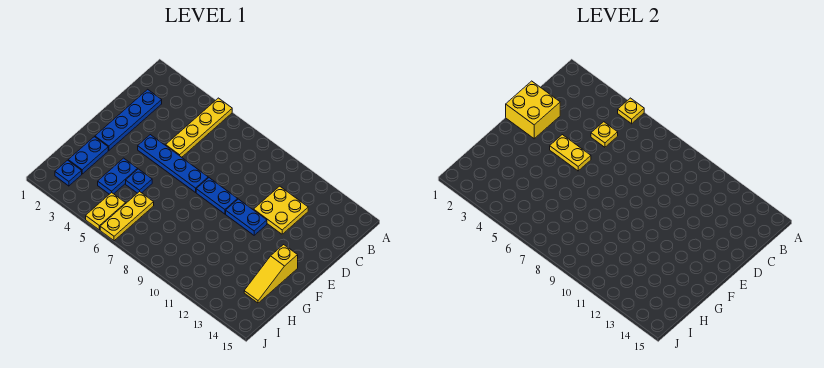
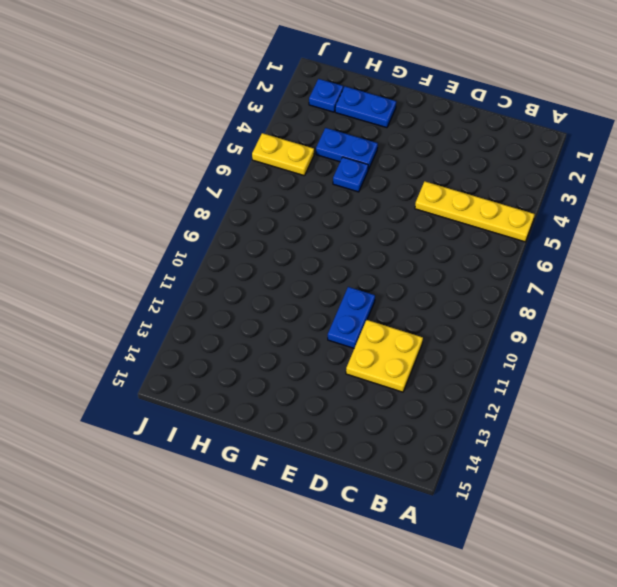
none -> blue plate C2:F2 level 1
none -> blue plate E4:E7 level 1
none -> blue plate E8:E9 level 1

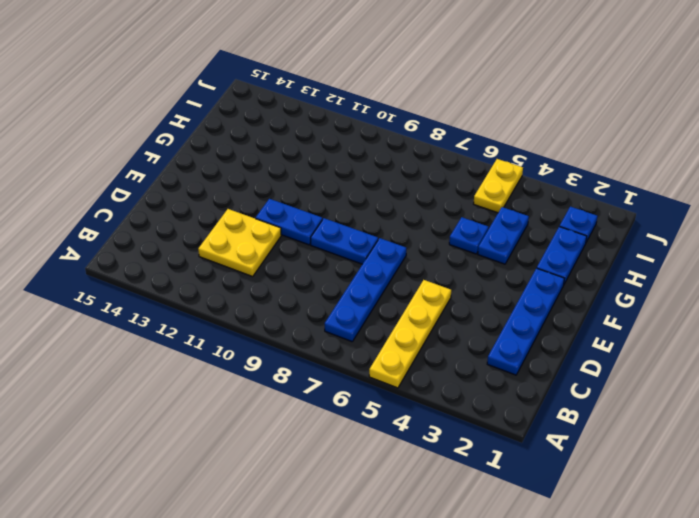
blue plate B7:E7 level 1 -> blue plate E4:E7 level 1
none -> yellow slope F14:H14 level 1 top F
none -> yellow plate H6:J6 level 1
none -> yellow plate A5 level 2

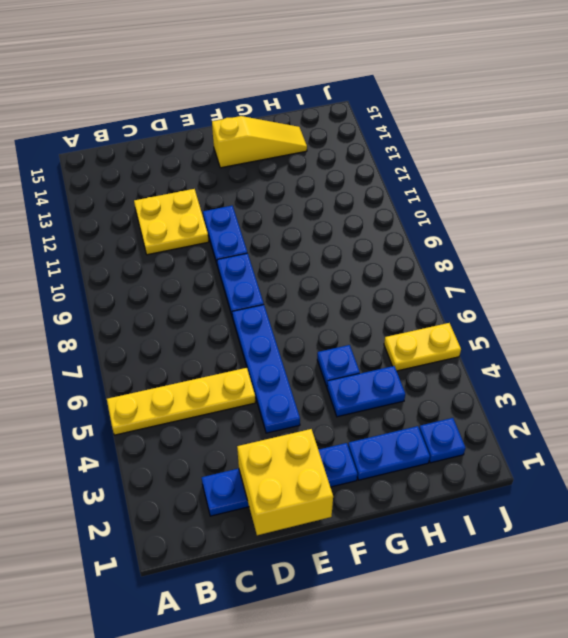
none -> yellow plate H6:J6 level 1
none -> yellow plate A5 level 2
none -> yellow plate C5 level 2

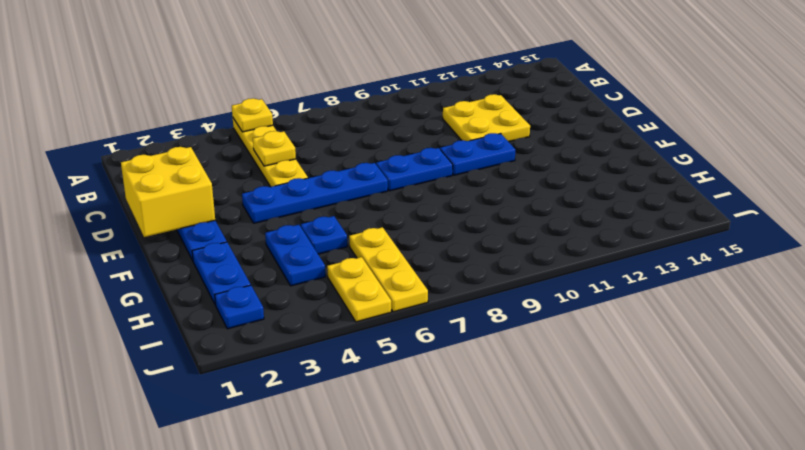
none -> yellow slope F14:H14 level 1 top F
none -> yellow plate E4:E5 level 2

